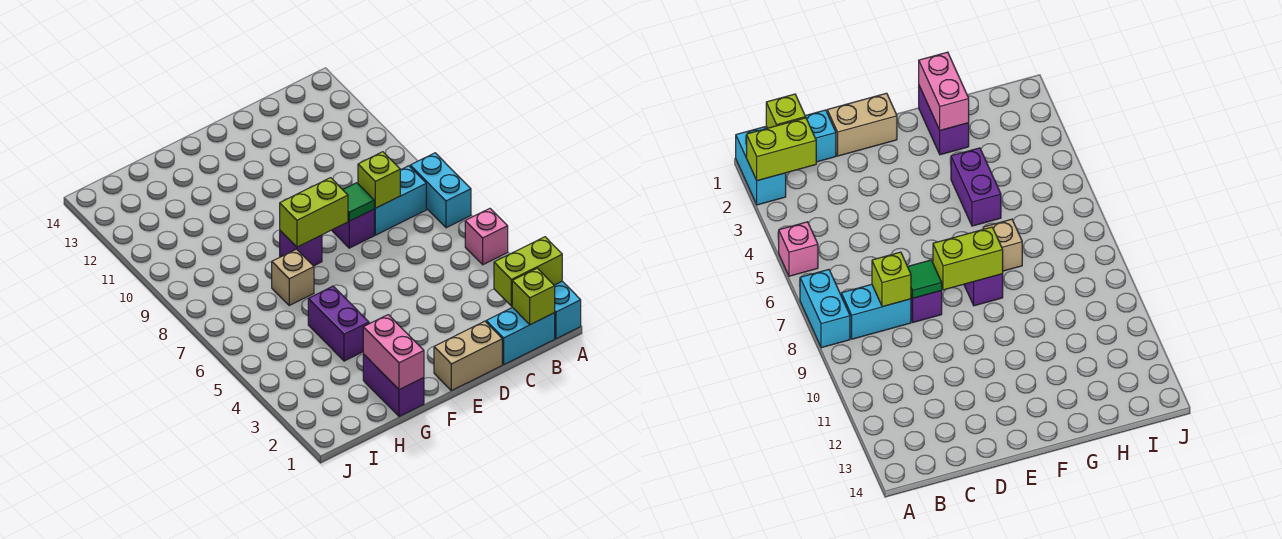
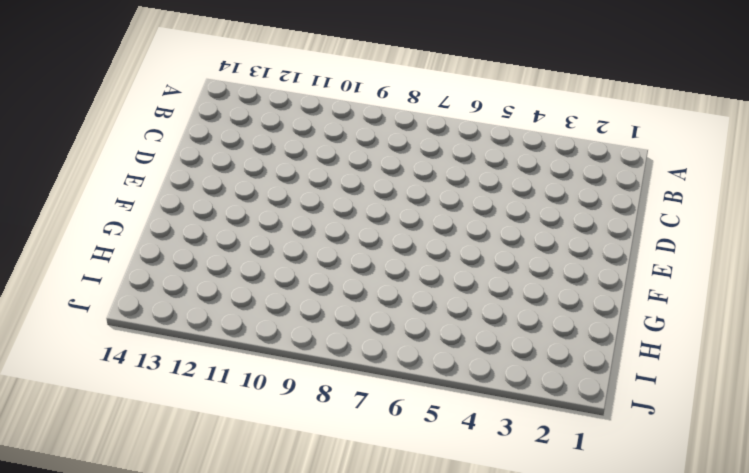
none -> cyan brick A1:A2 level 1
none -> pink brick A5 level 1
none -> cyan brick A7:A8 level 1

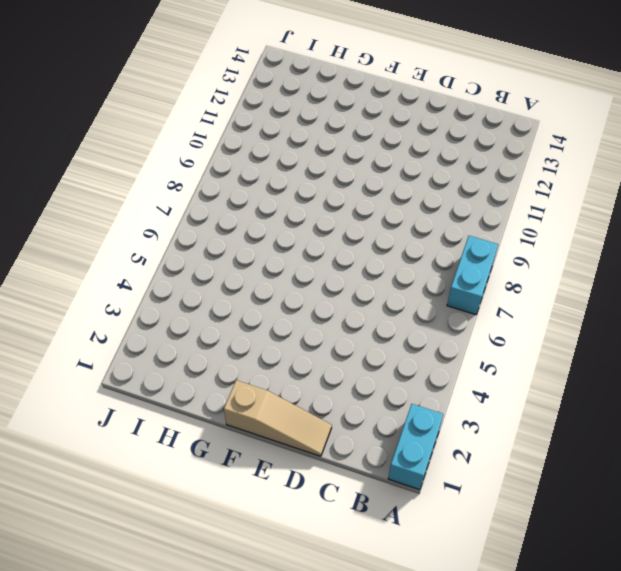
tan slope D1:F1 level 1 top F -> tan brick D1:E1 level 1
none -> pink brick A5 level 1
none -> cyan brick B1:C1 level 1
none -> cyan brick B8:C8 level 1

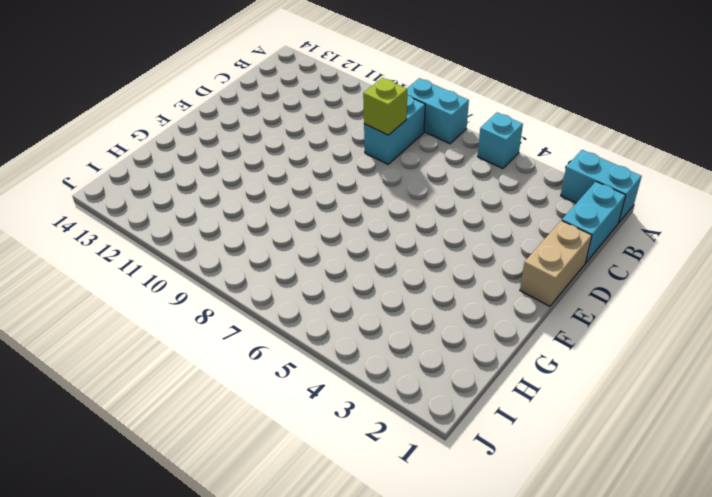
cyan brick A5 level 1 -> pink brick A5 level 1
none -> purple brick D8 level 1
none -> purple brick F8 level 1
none -> purple brick G1:G2 level 1

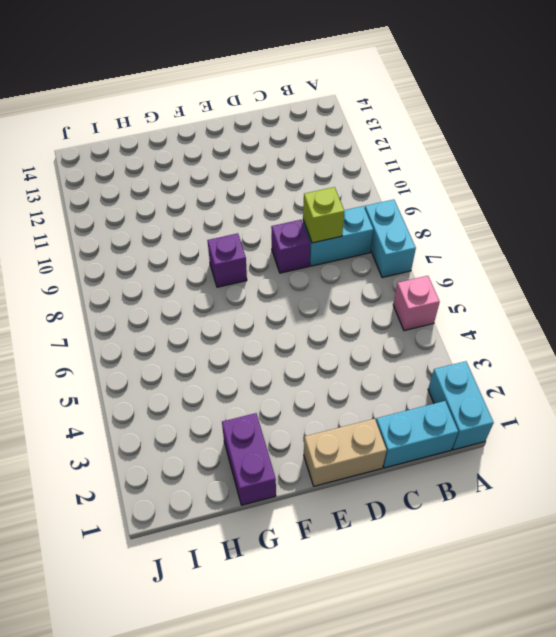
none -> purple brick G4:G5 level 1
none -> tan brick G7 level 1
none -> lime brick A2:B2 level 2

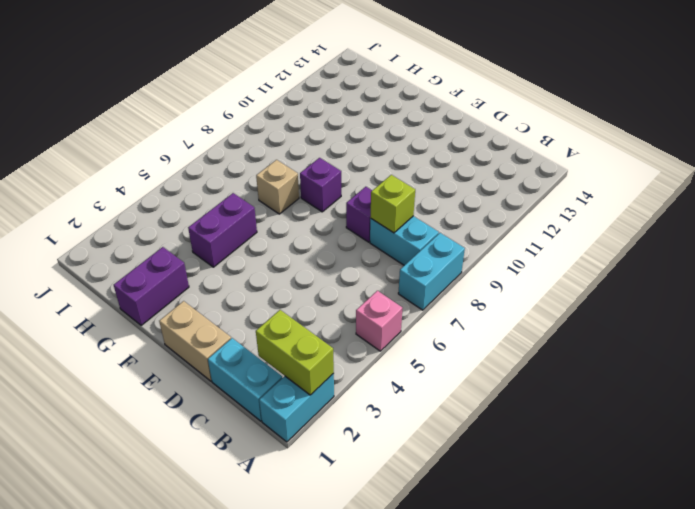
none -> lime brick B1 level 2
none -> green tile D8 level 2
none -> lime brick E8:F8 level 2

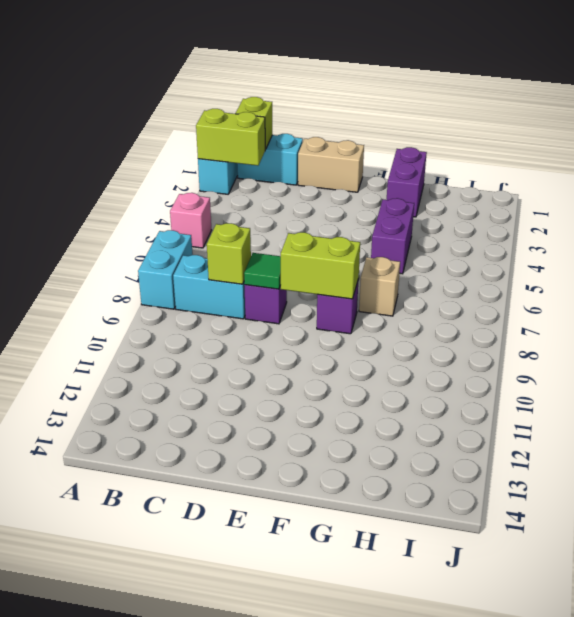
none -> pink brick G1:G2 level 2

